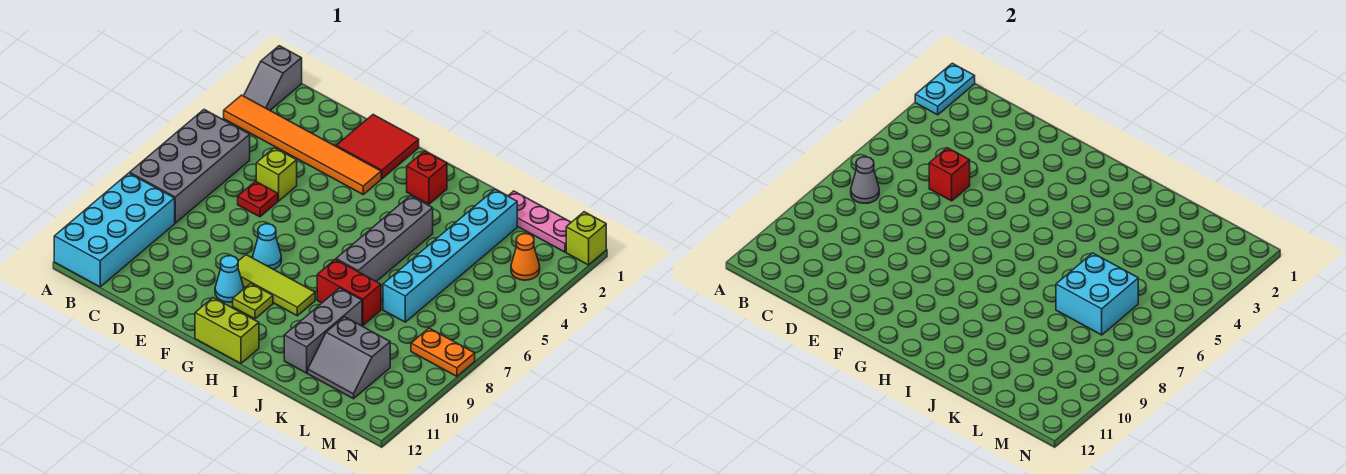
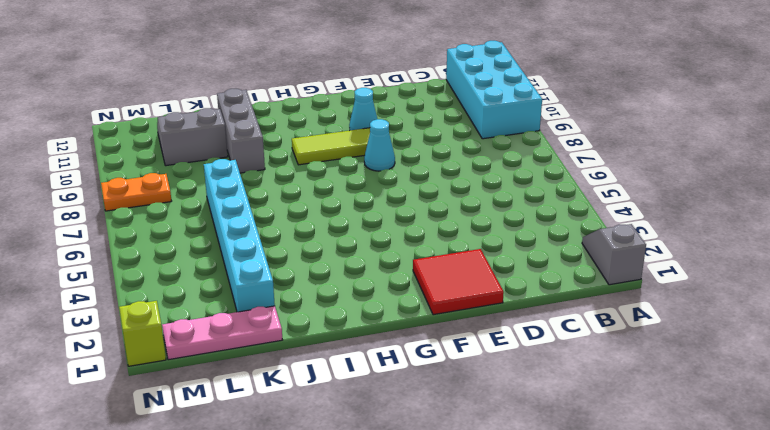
none -> orange tile A3:F3 level 1
none -> grey brick A5:B8 level 1
none -> lime brick D5 level 1

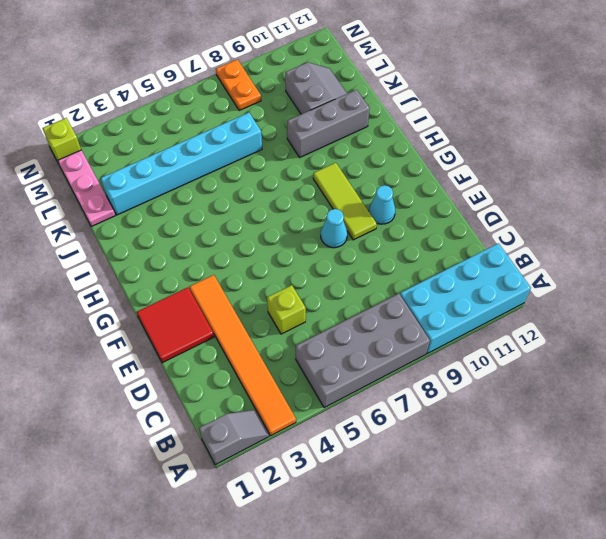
none -> red plate D6 level 1
none -> lime plate G10 level 1
none -> lime brick G12:H12 level 1

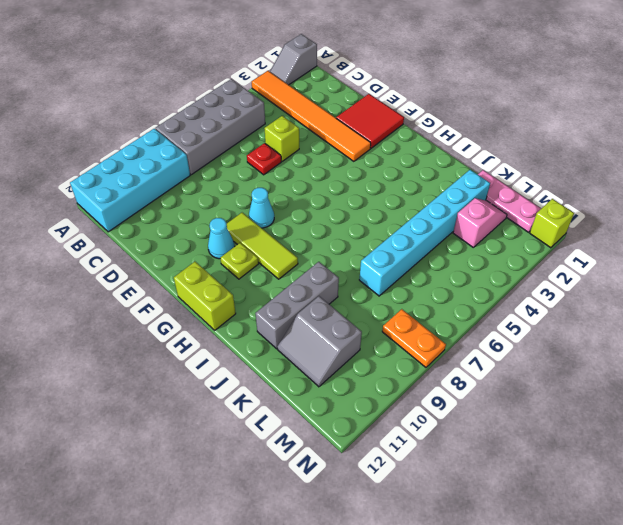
pink slope L2:L3 level 1 top 3 -> none
none -> red brick H2 level 1
none -> grey brick I4:I7 level 1
none -> red brick I8:J8 level 1

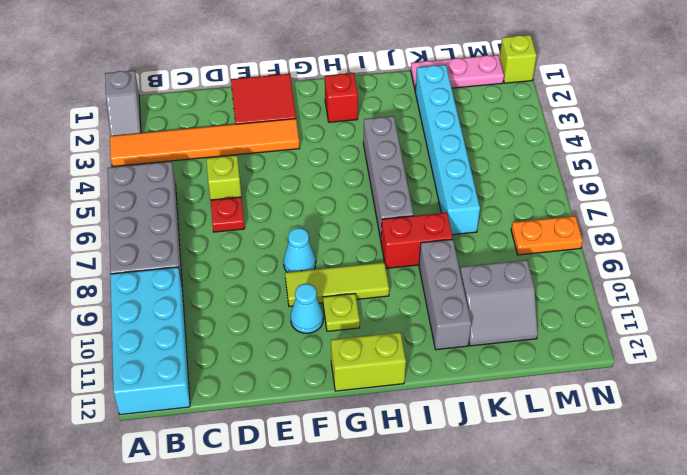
none -> orange cone M3 level 1
none -> cyan plate A1:A2 level 2
none -> grey cone B7 level 2

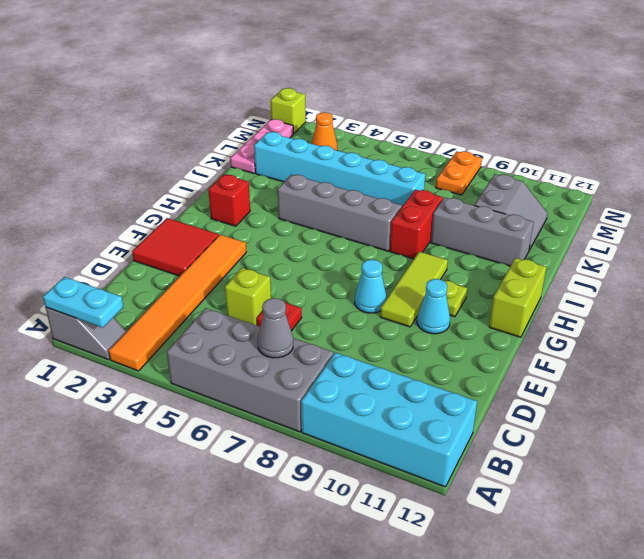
none -> red brick D5 level 2
none -> cyan brick K6:L7 level 2

